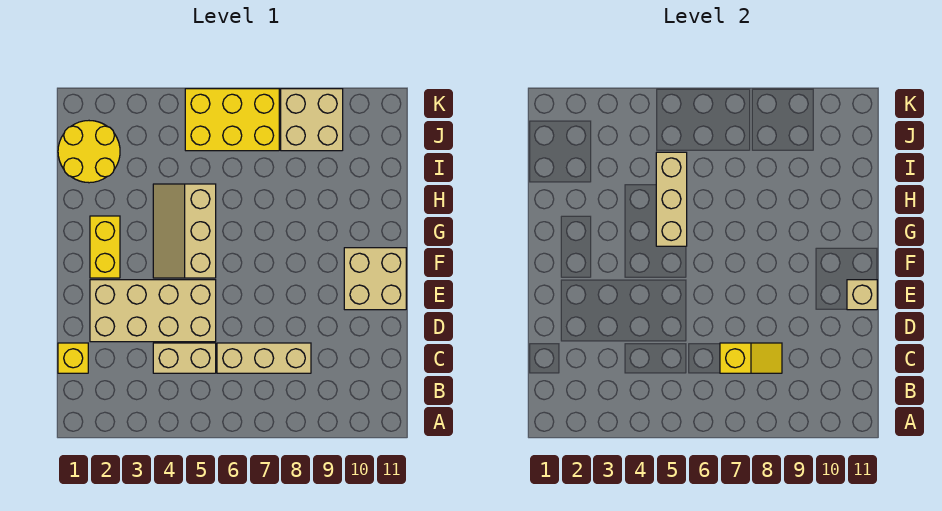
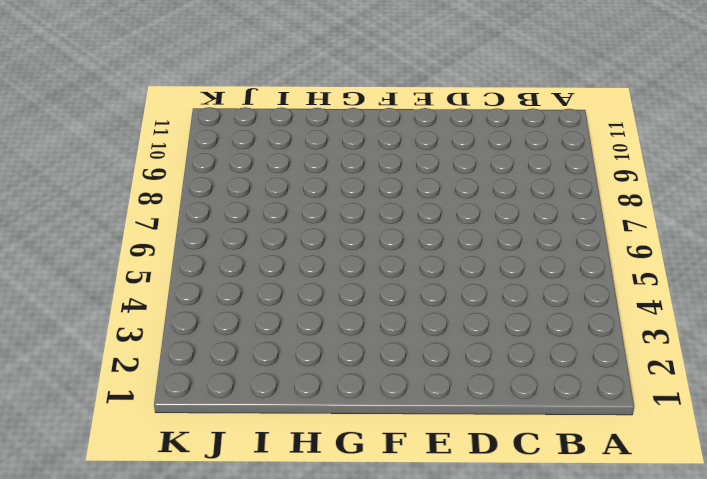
none -> yellow brick C1 level 1
none -> tan brick C4:C5 level 1
none -> tan brick C6:C8 level 1

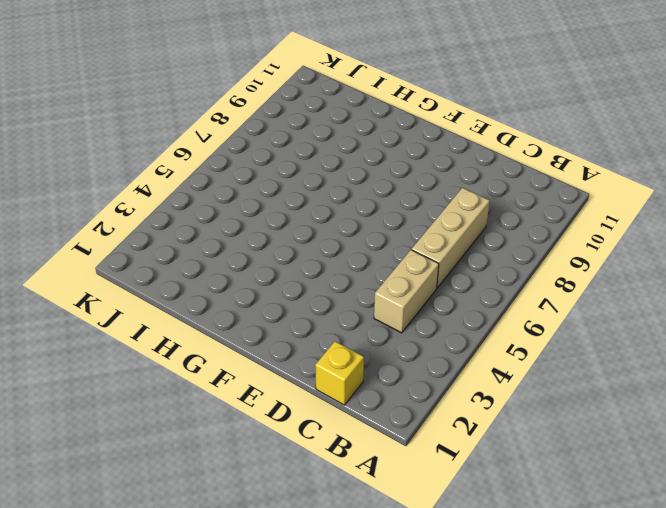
none -> tan brick D2:E5 level 1
none -> tan brick E10:F11 level 1
none -> yellow brick F2:G2 level 1

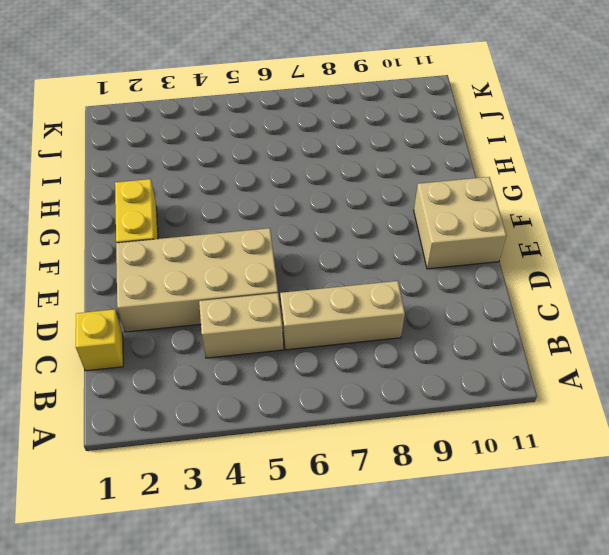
none -> tan slope F4:H5 level 1 top 5
none -> yellow round brick I1:J2 level 1
none -> yellow brick J5:K7 level 1

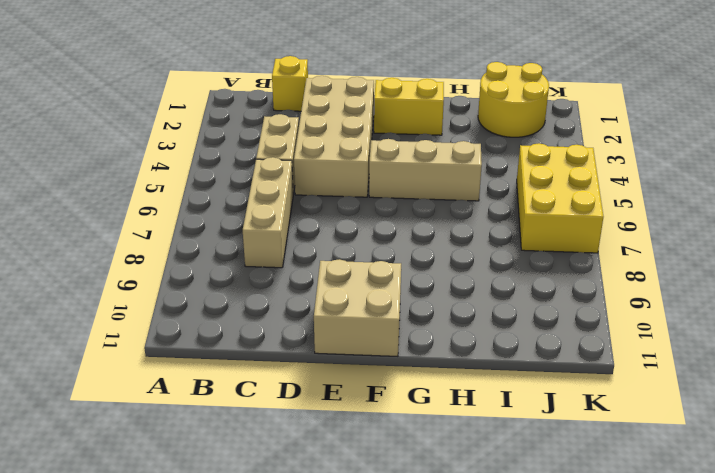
none -> tan brick J8:K9 level 1
none -> yellow slope C7:C8 level 2 top 7
none -> tan brick E11 level 2

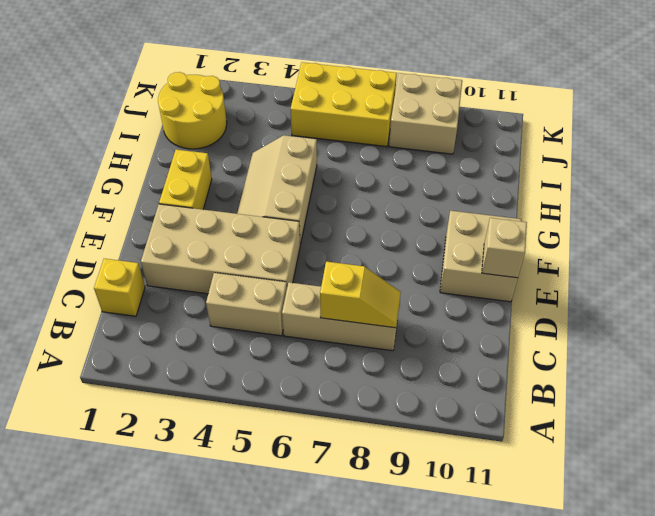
none -> tan brick G5:I5 level 2

